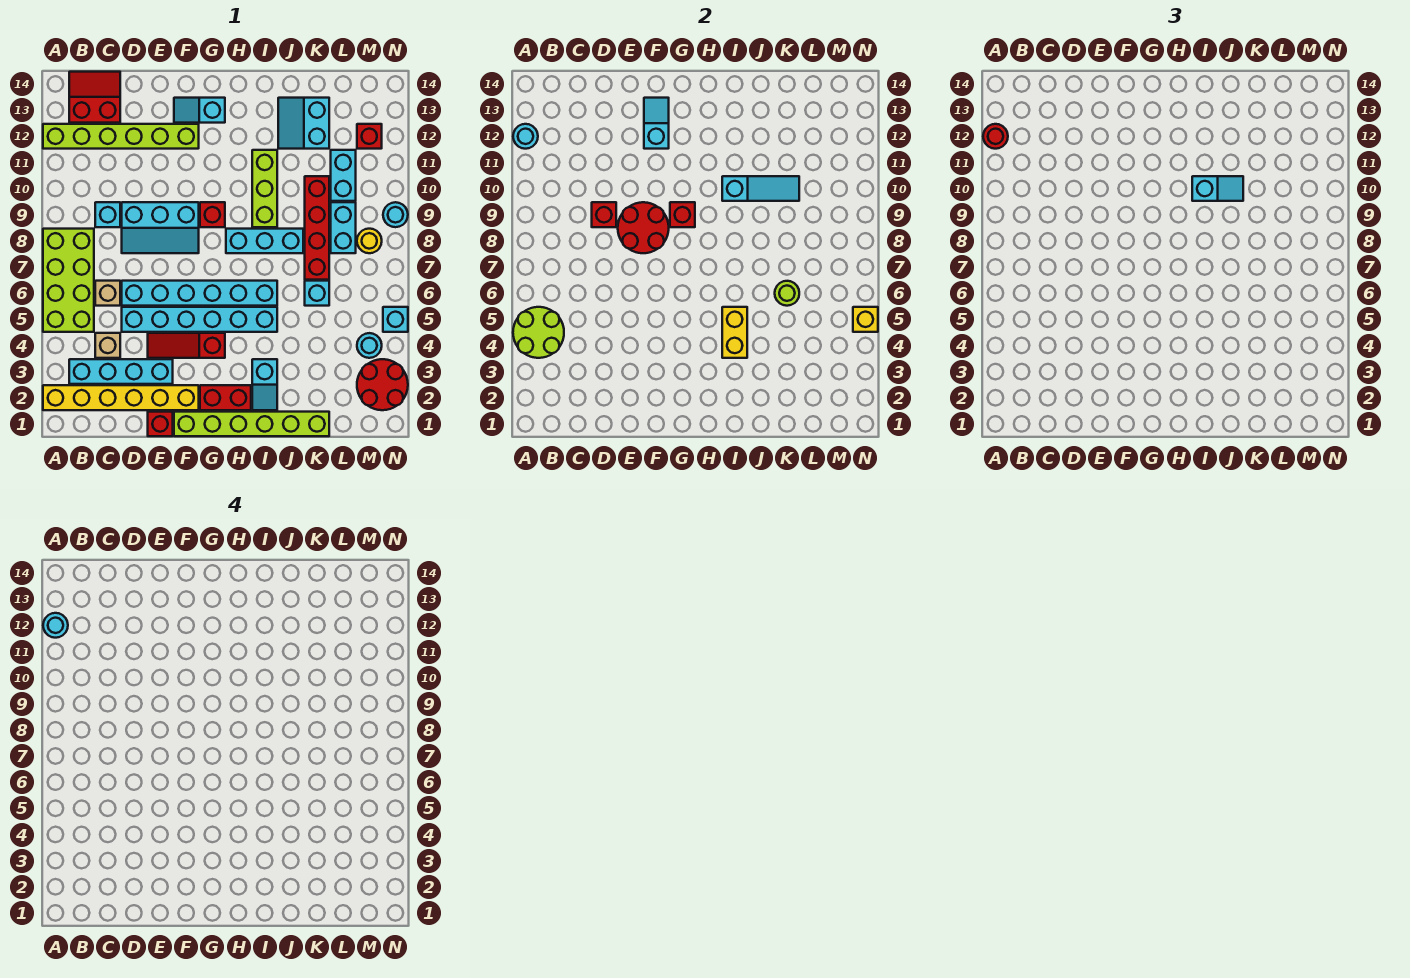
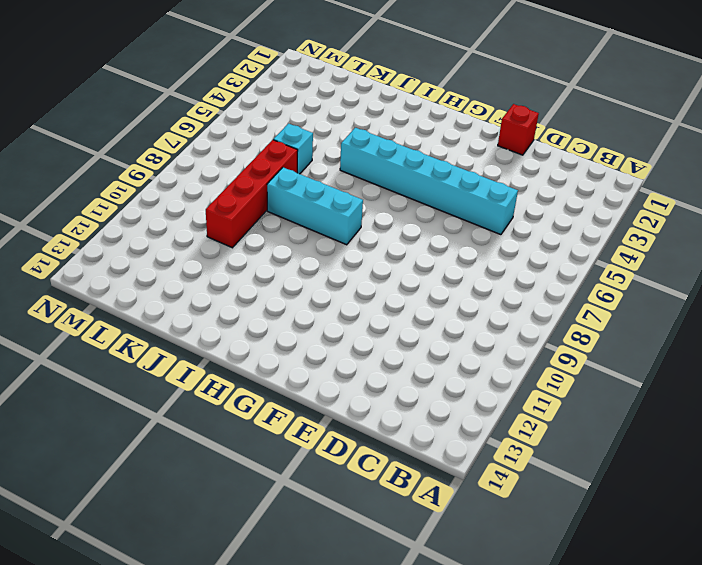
none -> yellow brick A2:F2 level 1
none -> lime brick A5:B8 level 1
none -> lime brick A12:F12 level 1
none -> cyan brick B3:E3 level 1

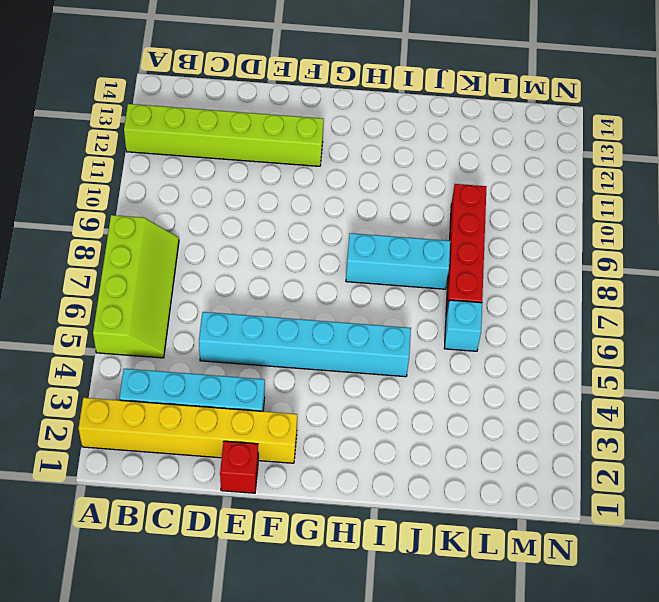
lime slope A5:B8 level 1 top A -> lime brick A5:B8 level 1
none -> red slope B13:C14 level 1 top 13
none -> tan brick C4 level 1
none -> tan brick C6 level 1
none -> cyan brick C9 level 1

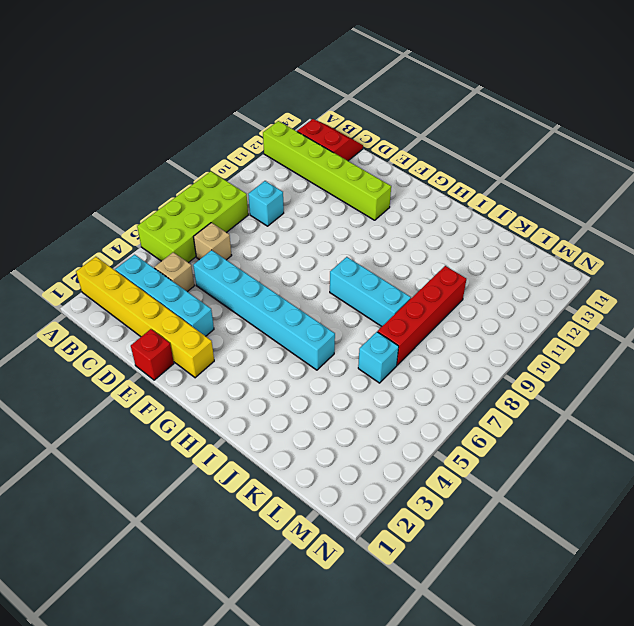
none -> cyan brick D6:I6 level 1
none -> cyan slope D8:F9 level 1 top 9
none -> red slope E4:G4 level 1 top G
none -> lime brick F1:K1 level 1

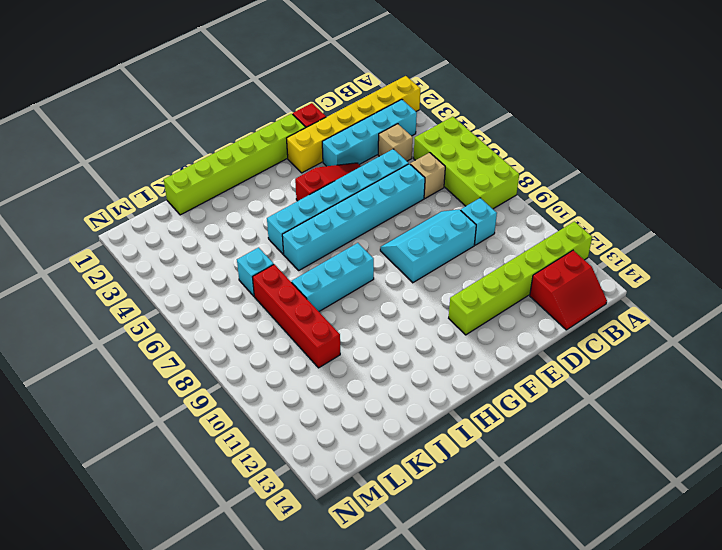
none -> cyan slope F13:G13 level 1 top G
none -> red brick G2:H2 level 1
none -> red brick G9 level 1
none -> cyan slope I2:I3 level 1 top 3

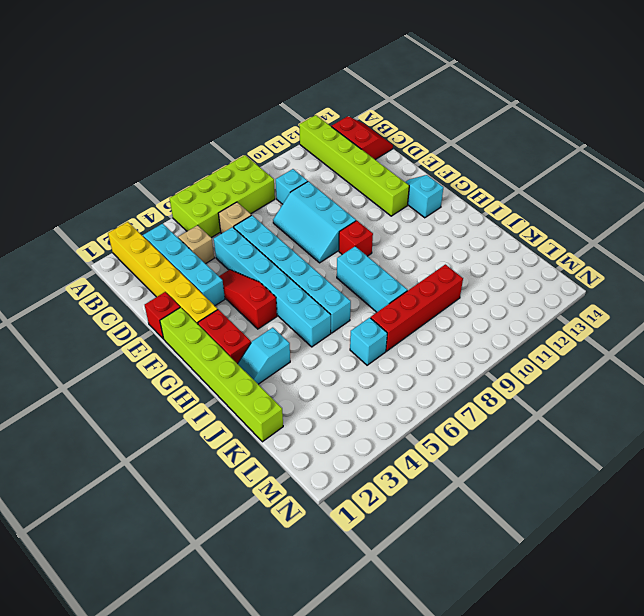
none -> lime brick I9:I11 level 1
none -> cyan slope J12:K13 level 1 top K
none -> cyan brick L8:L9 level 1
none -> cyan brick L10:L11 level 1

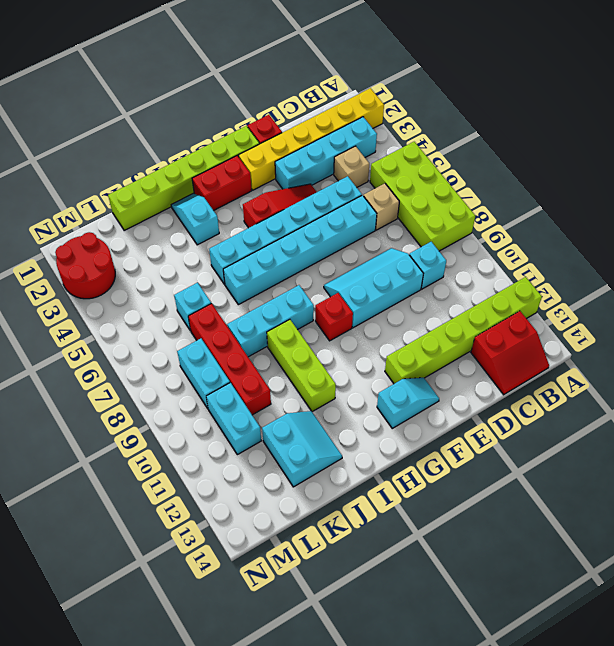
none -> cyan round brick M4 level 1
none -> yellow round brick M8 level 1
none -> red brick M12 level 1
none -> cyan brick N5 level 1

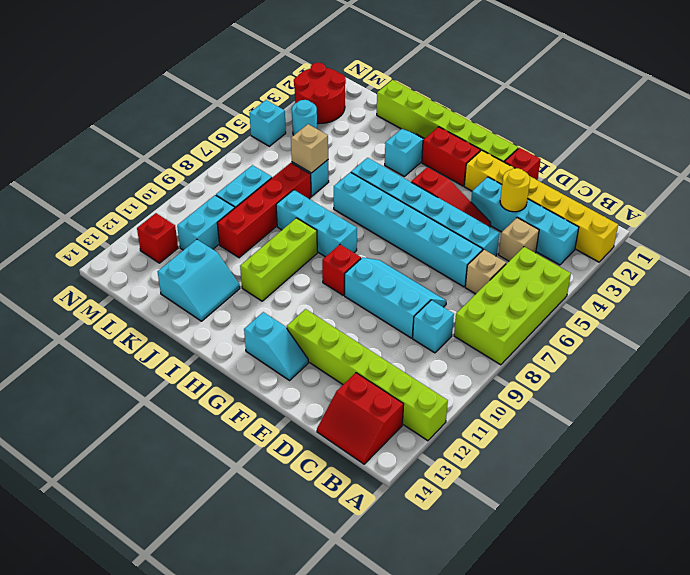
yellow round brick D3 level 2 -> yellow round brick M8 level 1
tan brick K6 level 2 -> lime round brick K6 level 2
none -> cyan round brick N9 level 1
none -> lime round brick A4:B5 level 2
none -> cyan round brick A12 level 2
none -> red brick D9 level 2

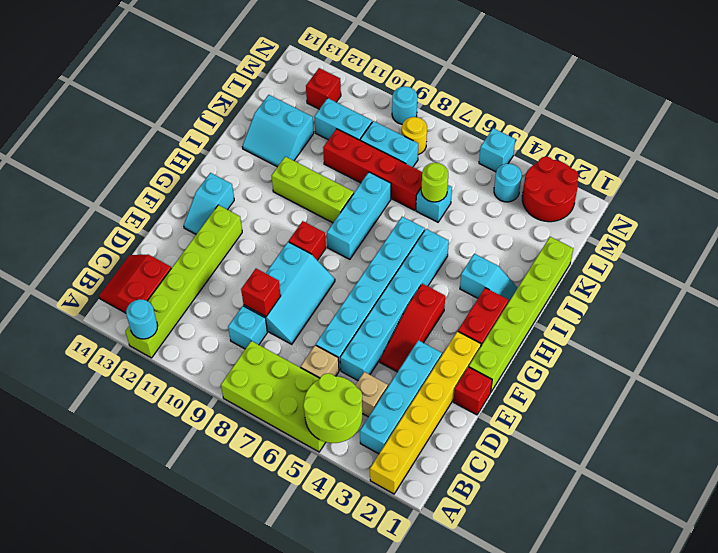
none -> red round brick E8:F9 level 2
none -> cyan slope F12:F13 level 2 top 12
none -> red brick G9 level 2
none -> yellow brick I4:I5 level 2

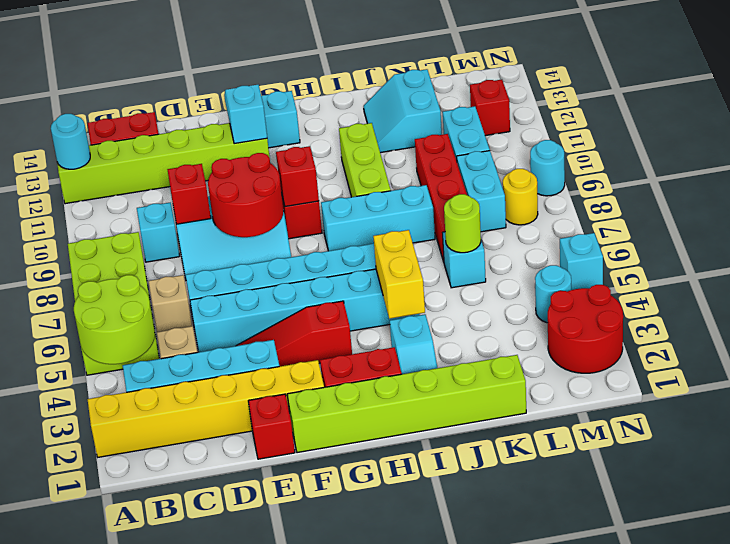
none -> cyan slope I10:K10 level 2 top I
none -> yellow brick N5 level 2
none -> red round brick A12 level 3
none -> cyan slope I10:J10 level 3 top I

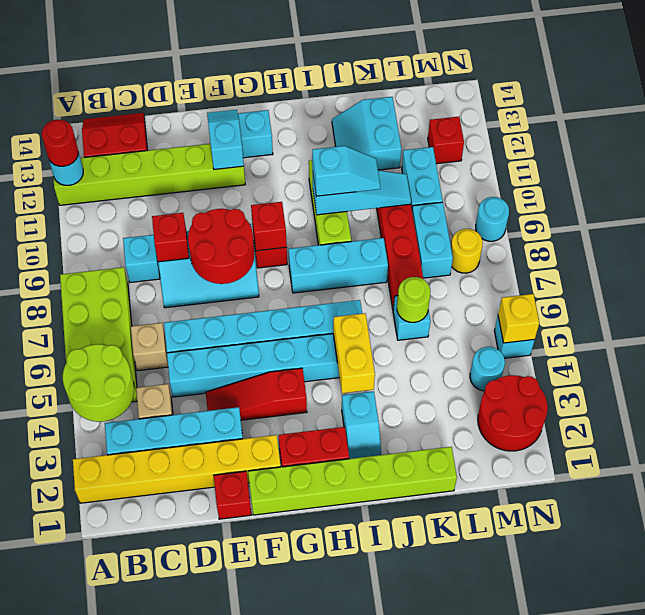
none -> cyan round brick A12 level 4

